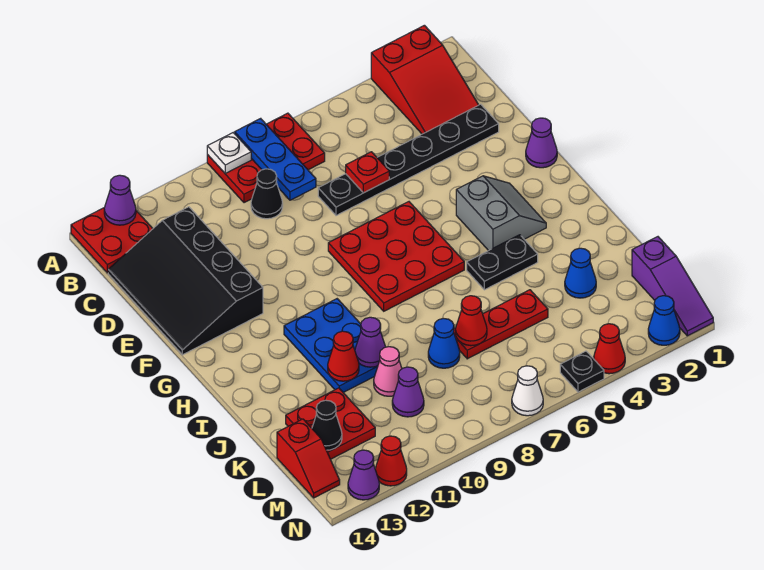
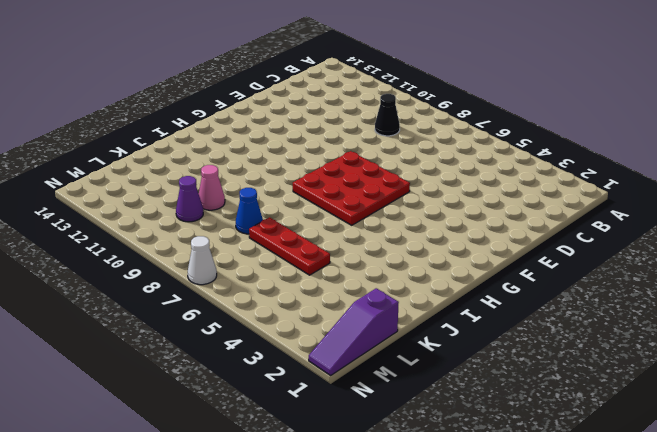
none -> red slope A2:C3 level 1 top A
none -> red plate A7:B9 level 1
none -> red plate A13:B14 level 1
none -> black slope C12:F14 level 1 top 12

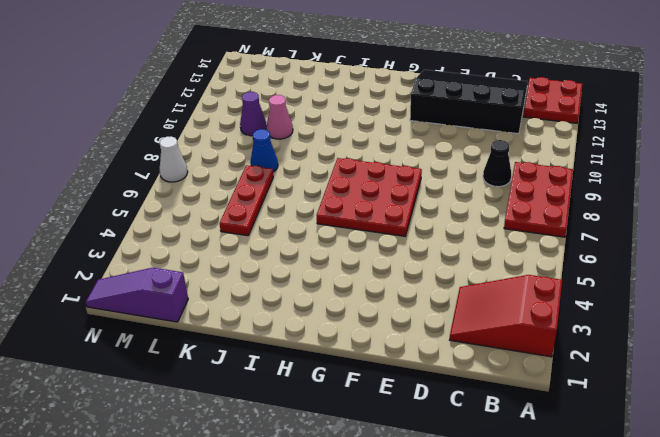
none -> black plate D2:D7 level 1
none -> purple cone F1 level 1
none -> grey slope G3:H4 level 1 top 4
none -> blue plate H10:J11 level 1

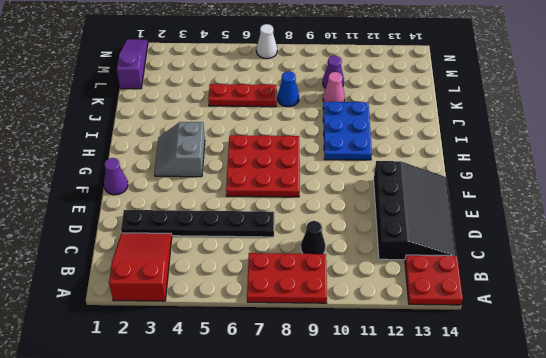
none -> black plate I4:I5 level 1
none -> blue cone K3 level 1
none -> red plate K12:L13 level 1
none -> red slope L14:M14 level 1 top L

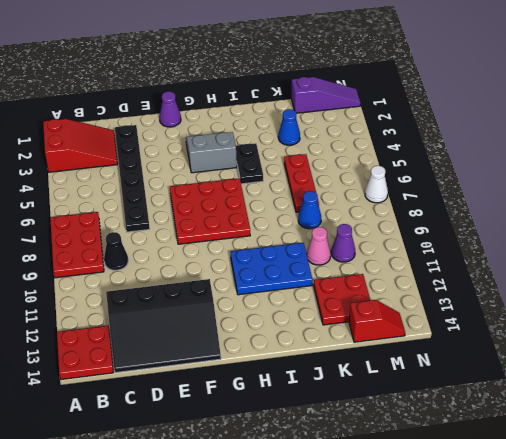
none -> blue cone N2 level 1
none -> red cone N4 level 1
none -> black plate N5 level 1
none -> red cone N12 level 1

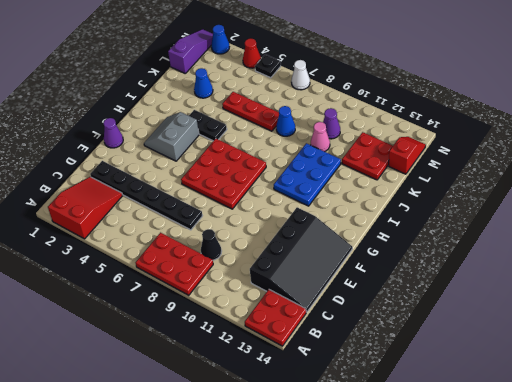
none -> red cone N12 level 1
none -> purple cone N13 level 1
none -> blue plate A8:C8 level 2
none -> white plate A9 level 2

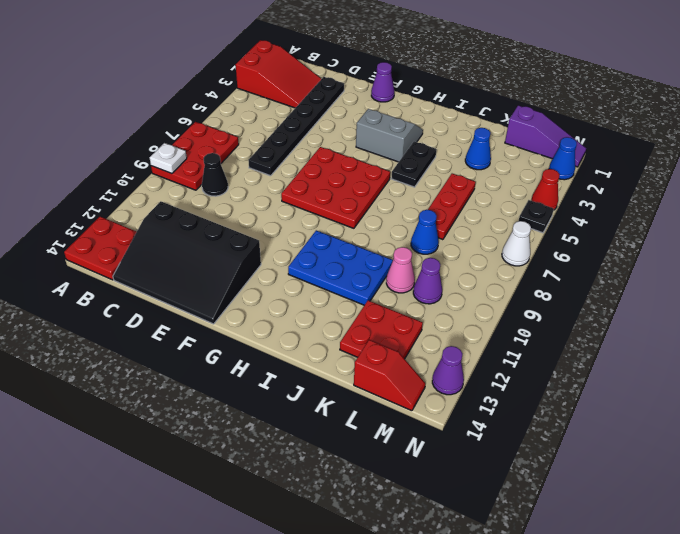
none -> red cone N12 level 1
none -> blue plate A8:C8 level 2
none -> purple cone A13 level 2
none -> red plate D6 level 2

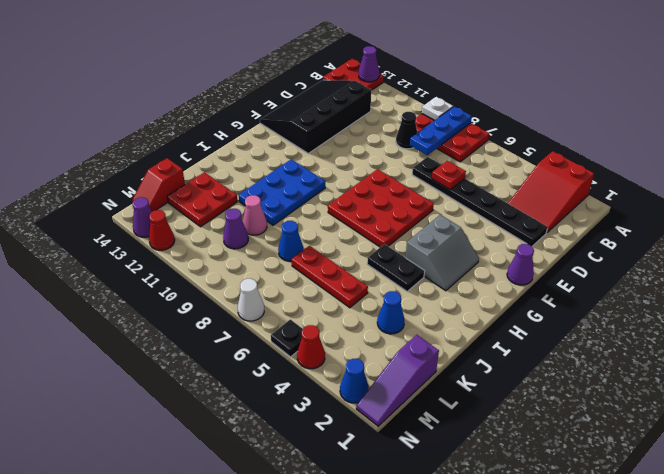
none -> purple cone J10 level 2
none -> red cone J11 level 2
none -> red cone K7 level 2
none -> black cone L13 level 2

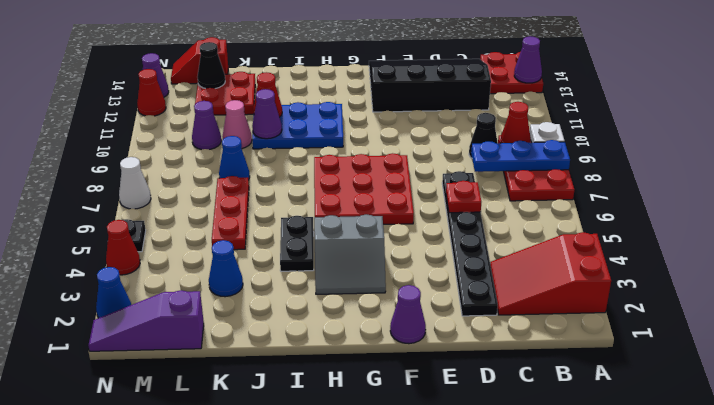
red cone B9 level 2 -> red cone K7 level 2

